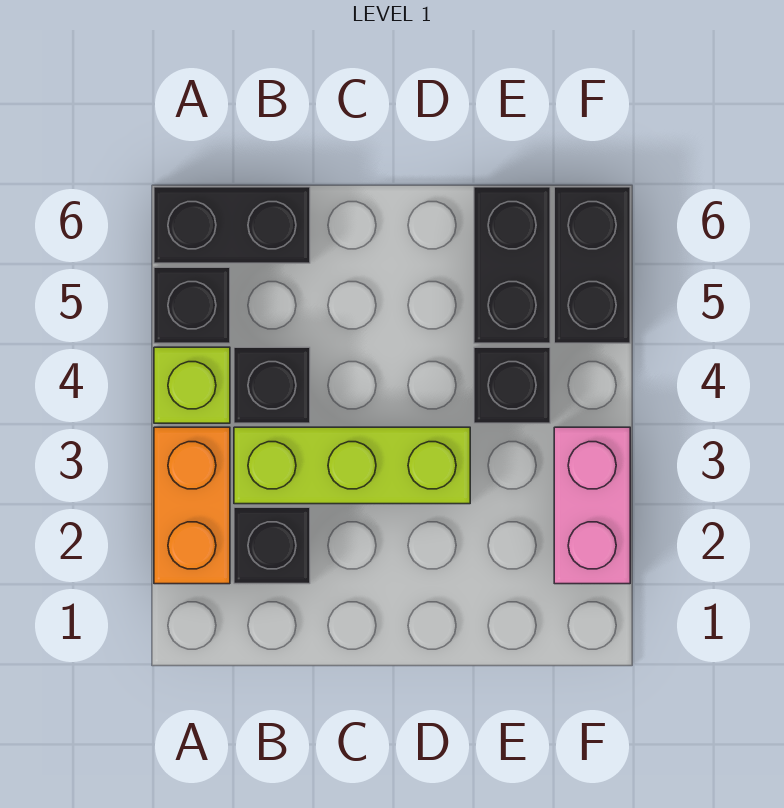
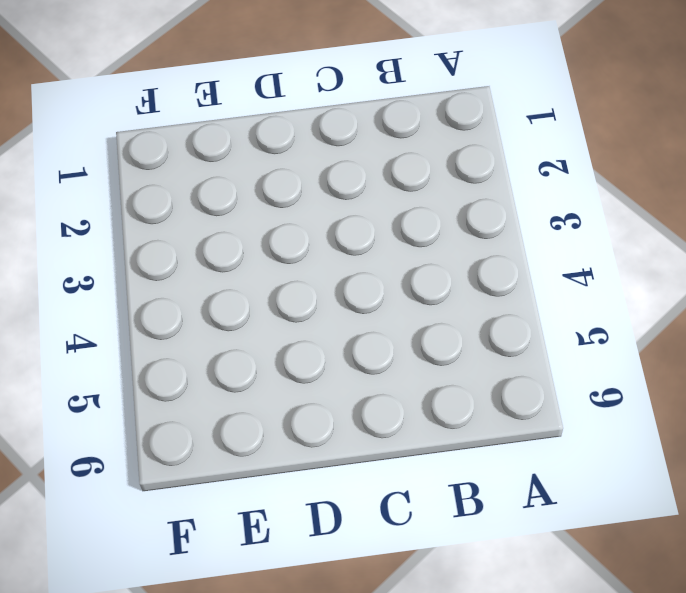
none -> orange brick A2:A3 level 1
none -> lime brick A4 level 1

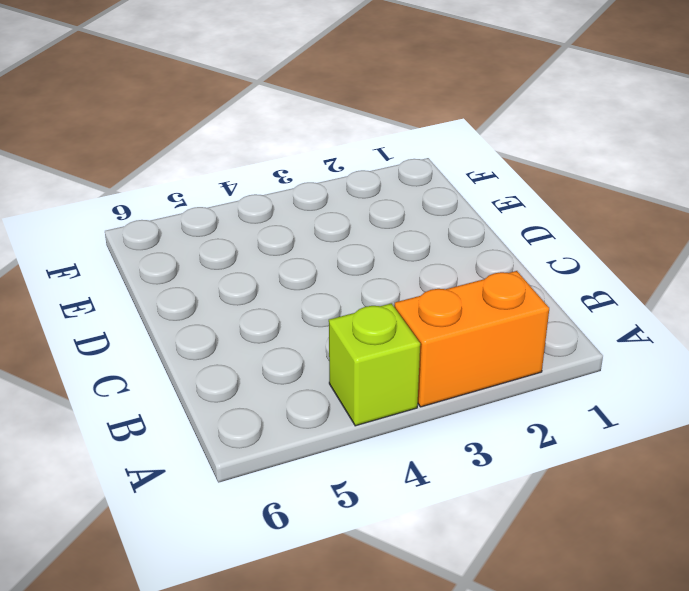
none -> black brick A5 level 1
none -> black brick A6:B6 level 1

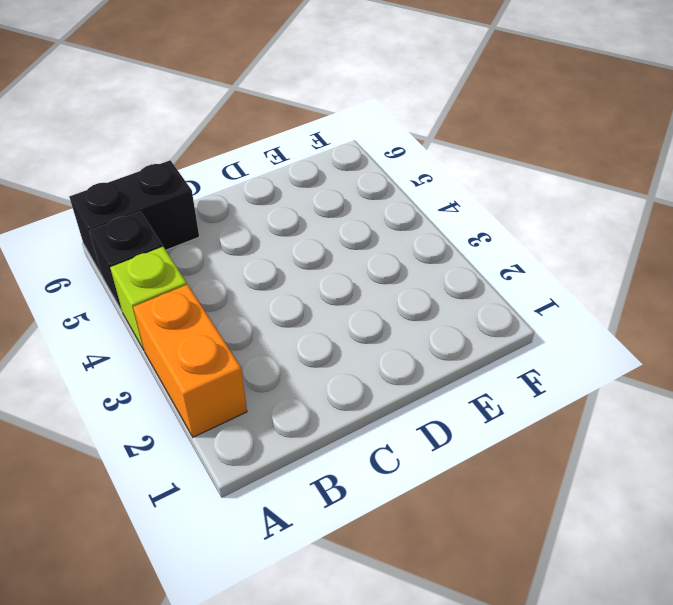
none -> black brick B2 level 1
none -> lime brick B3:D3 level 1

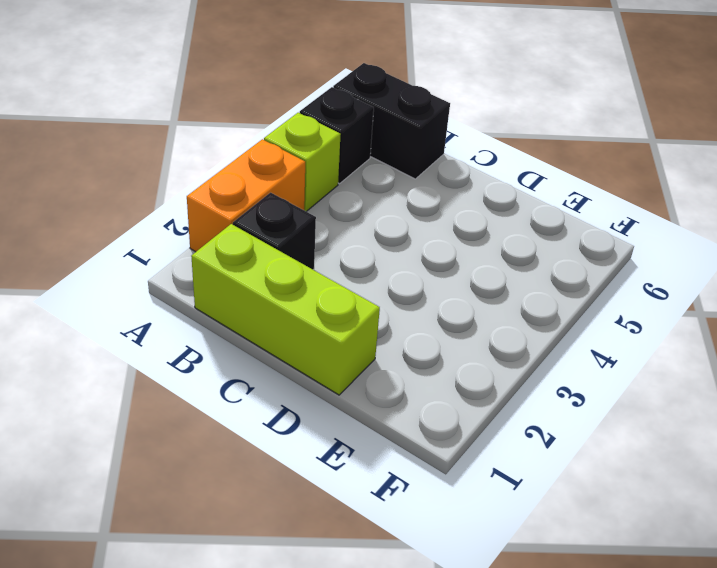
lime brick B1:D1 level 1 -> lime brick B3:D3 level 1
none -> black brick B4 level 1
none -> black brick E4 level 1

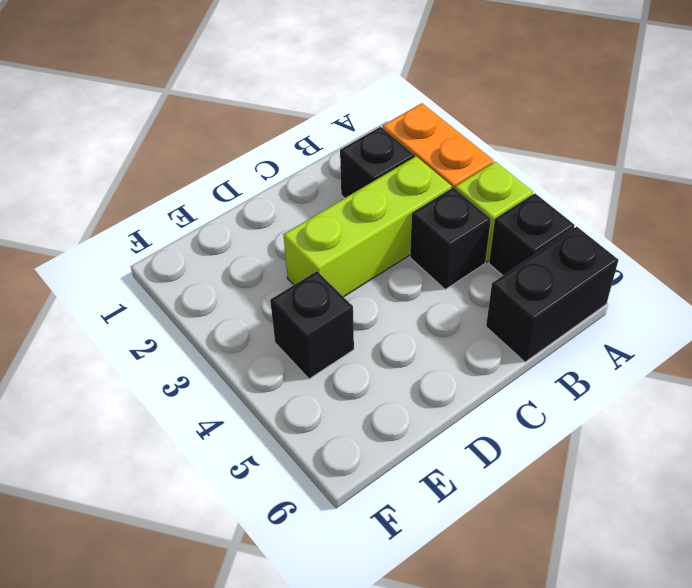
none -> black brick E5:E6 level 1
none -> pink brick F2:F3 level 1

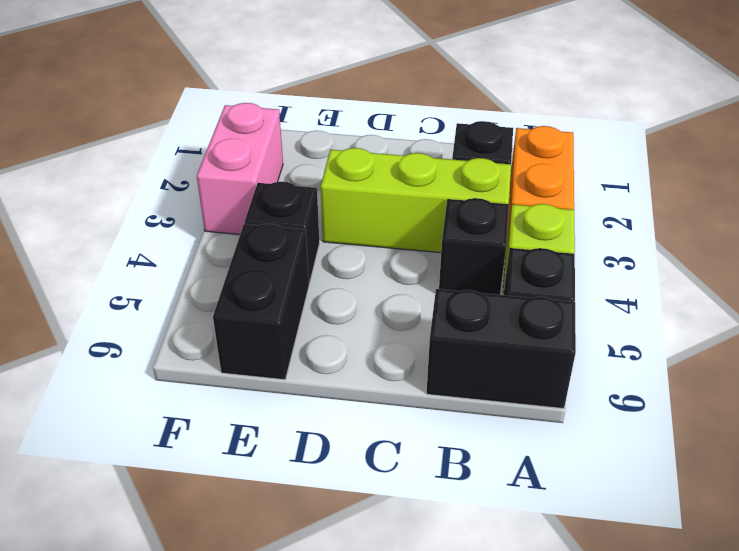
none -> black brick F5:F6 level 1

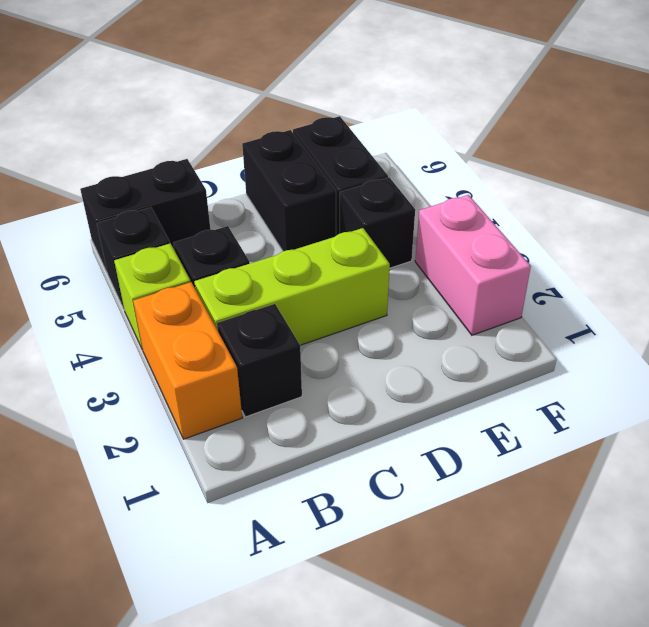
black brick D5:D6 level 1 -> black brick F5:F6 level 1

